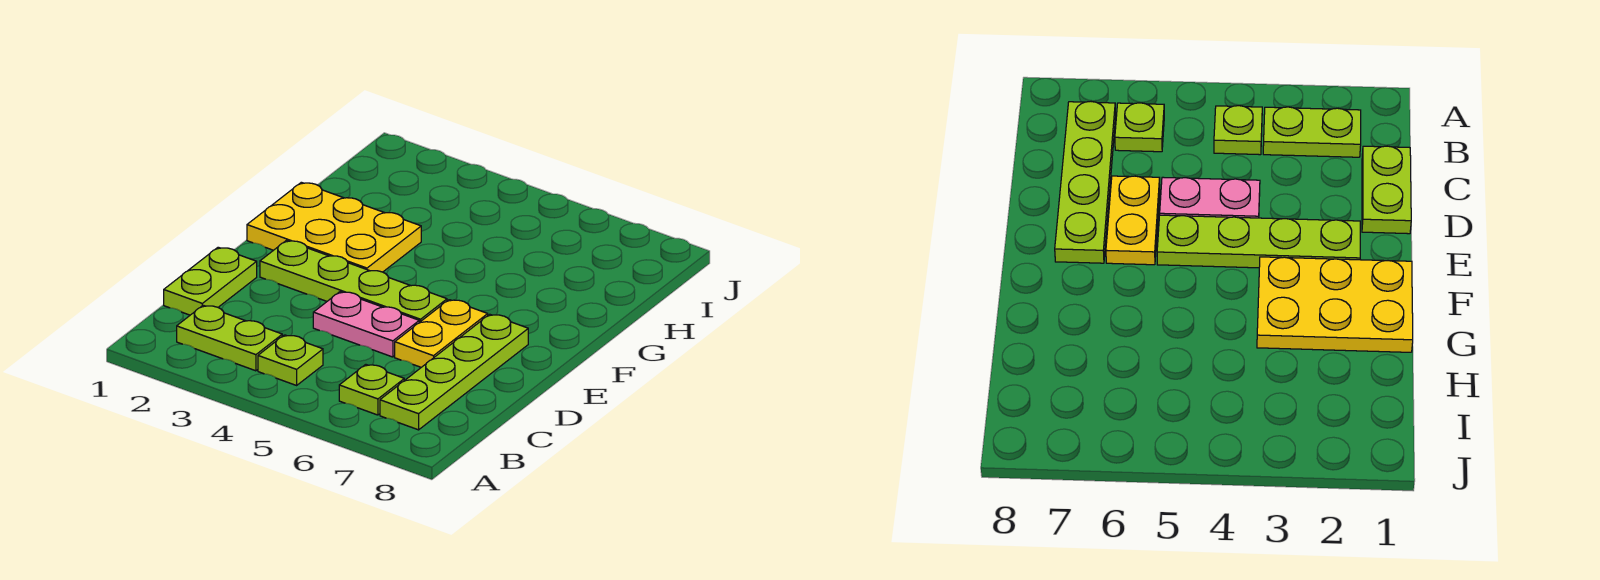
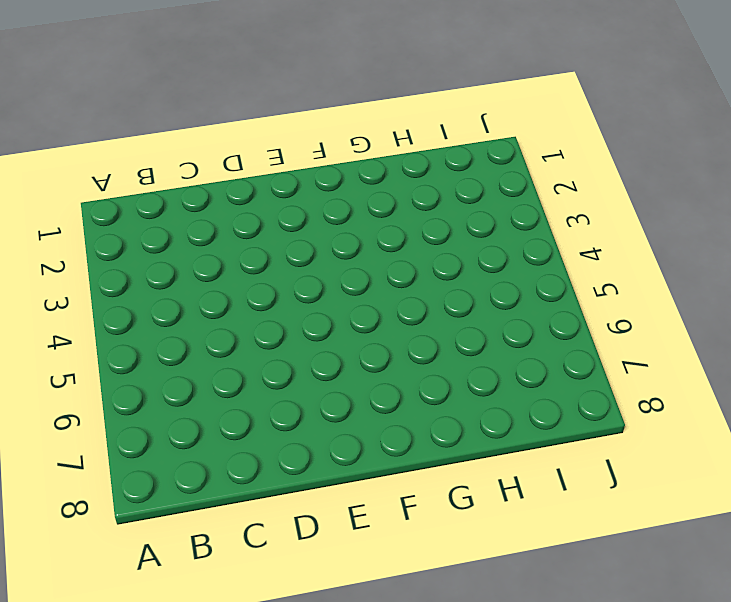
none -> lime plate B2:B3 level 1
none -> lime plate B4 level 1

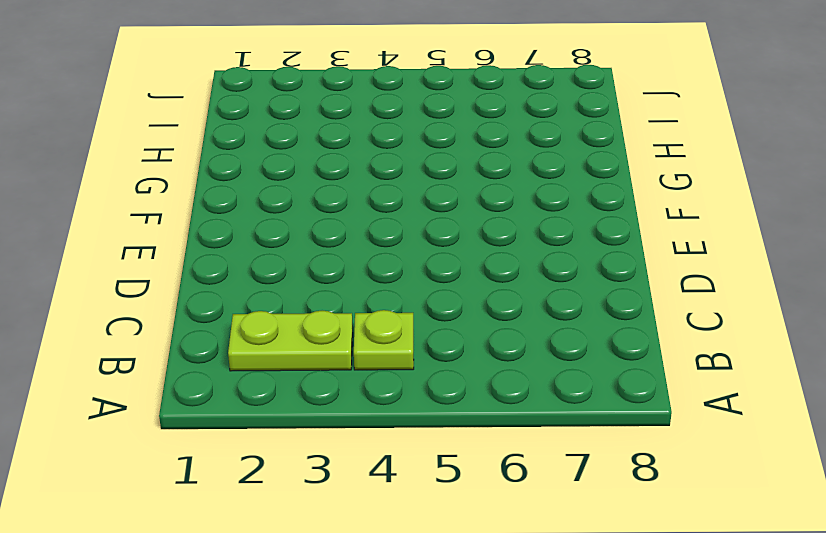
none -> lime plate B6 level 1
none -> lime plate B7:E7 level 1

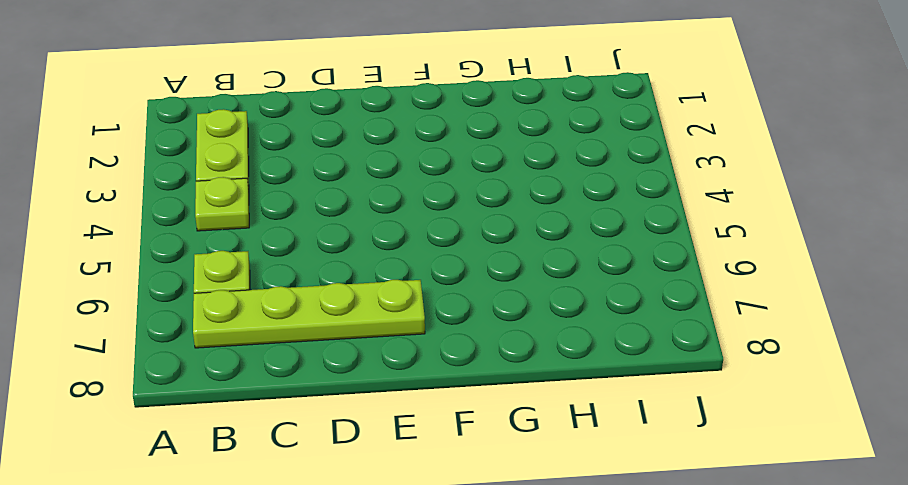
none -> lime plate C1:D1 level 1
none -> pink plate D4:D5 level 1

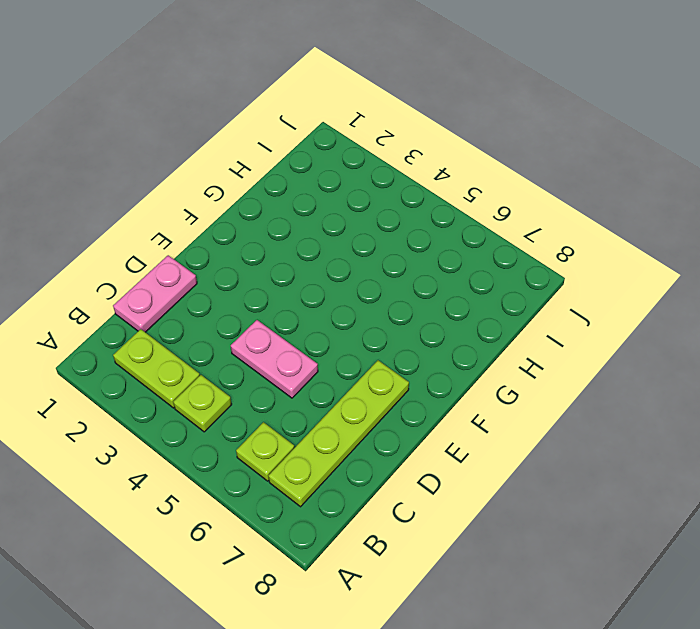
pink plate C1:D1 level 1 -> lime plate C1:D1 level 1
none -> yellow plate D6:E6 level 1
none -> lime plate E2:E5 level 1

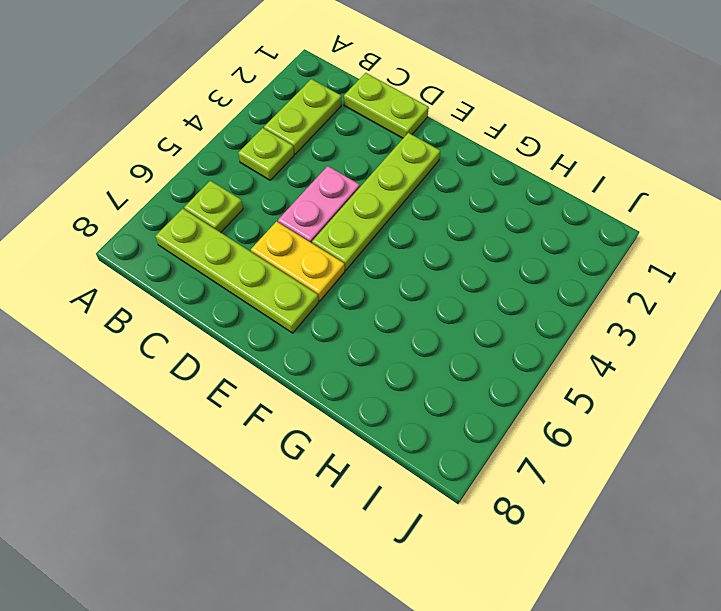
none -> yellow plate F1:G3 level 1

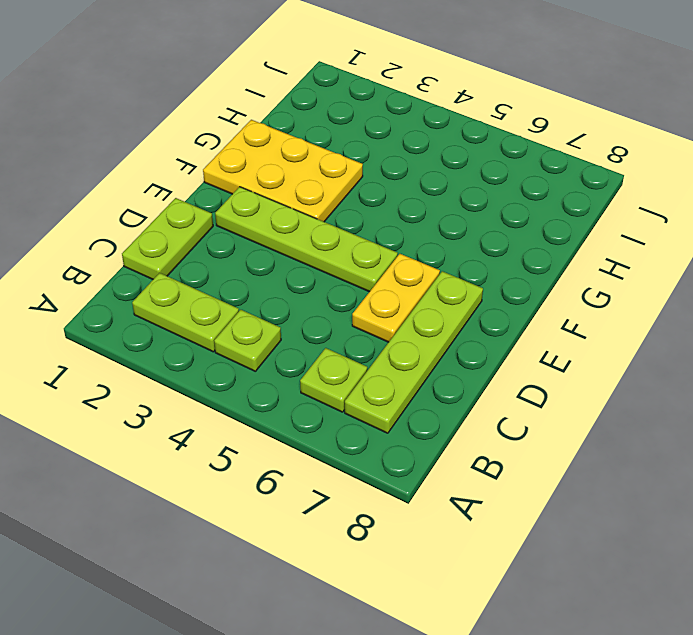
none -> pink plate D4:D5 level 1

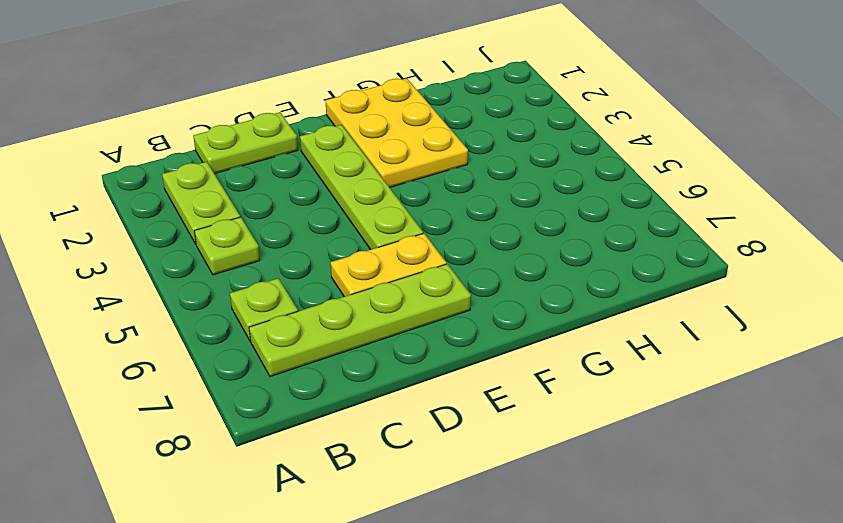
none -> pink plate D4:D5 level 1

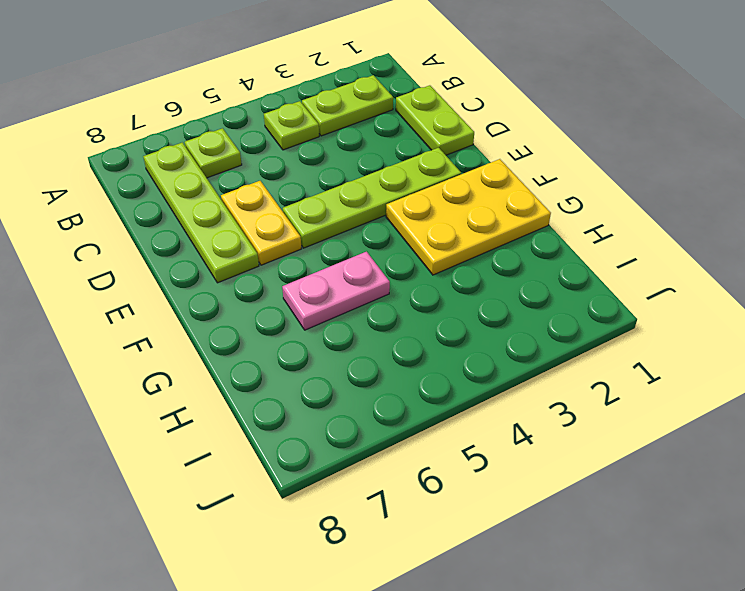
pink plate G5:G6 level 1 -> pink plate D4:D5 level 1

